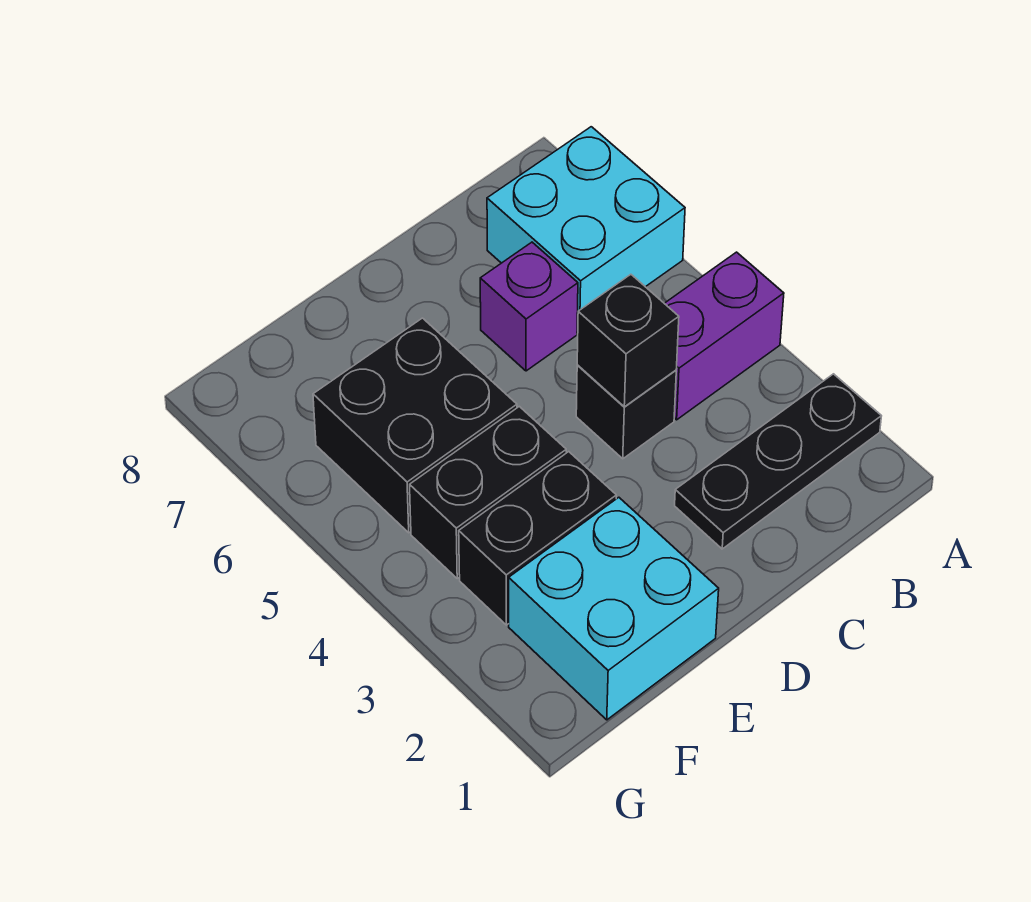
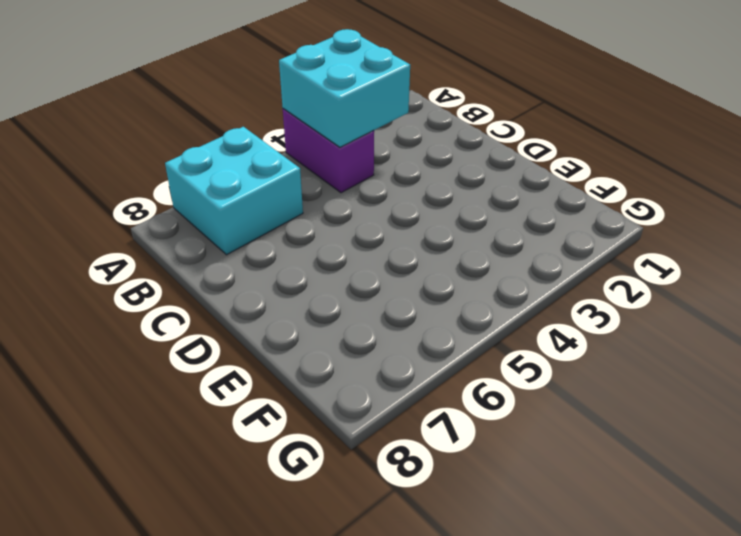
cyan brick A3:B4 level 2 -> cyan brick E1:F2 level 1
none -> black plate A2:C2 level 1
none -> black brick C4 level 1

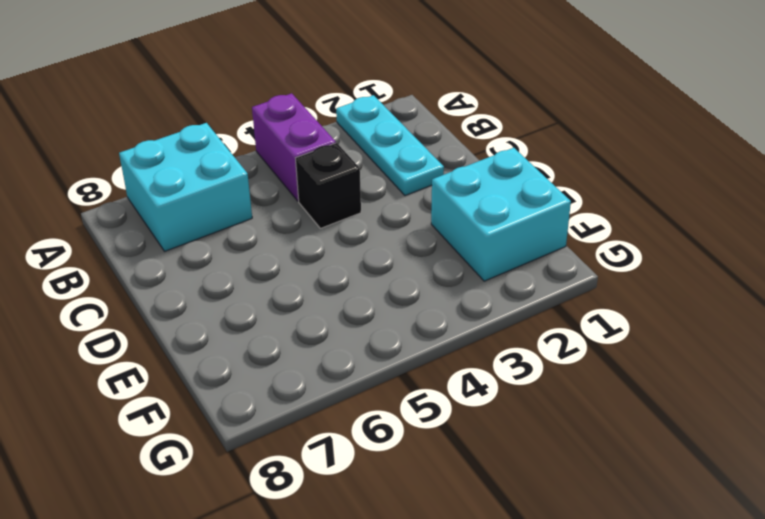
cyan plate A2:C2 level 1 -> black plate A2:C2 level 1
none -> purple brick C6 level 1
none -> black brick E3:F3 level 1

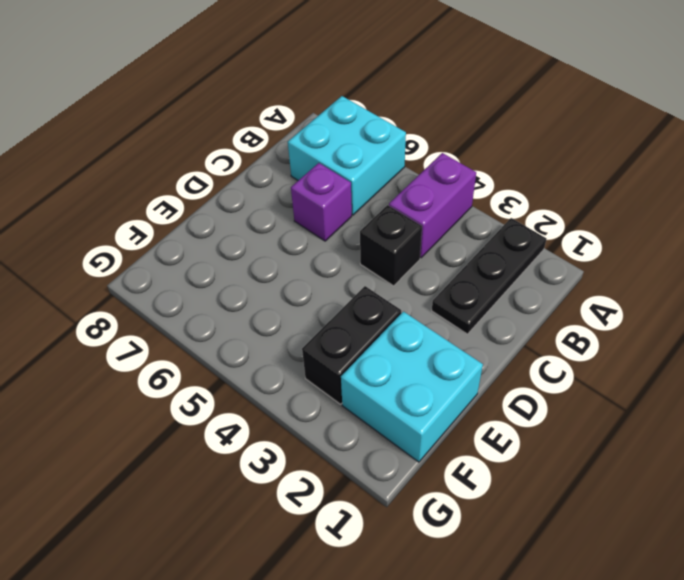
none -> black brick E4:F4 level 1
none -> black brick E5:F6 level 1

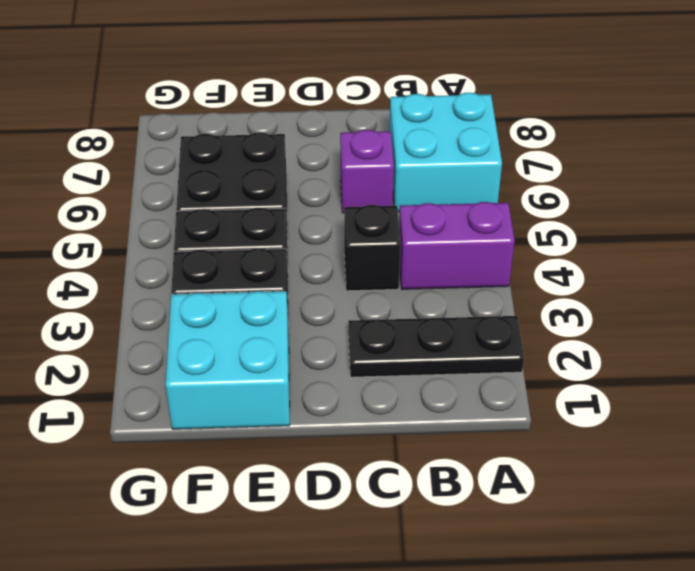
none -> black brick C4 level 2

